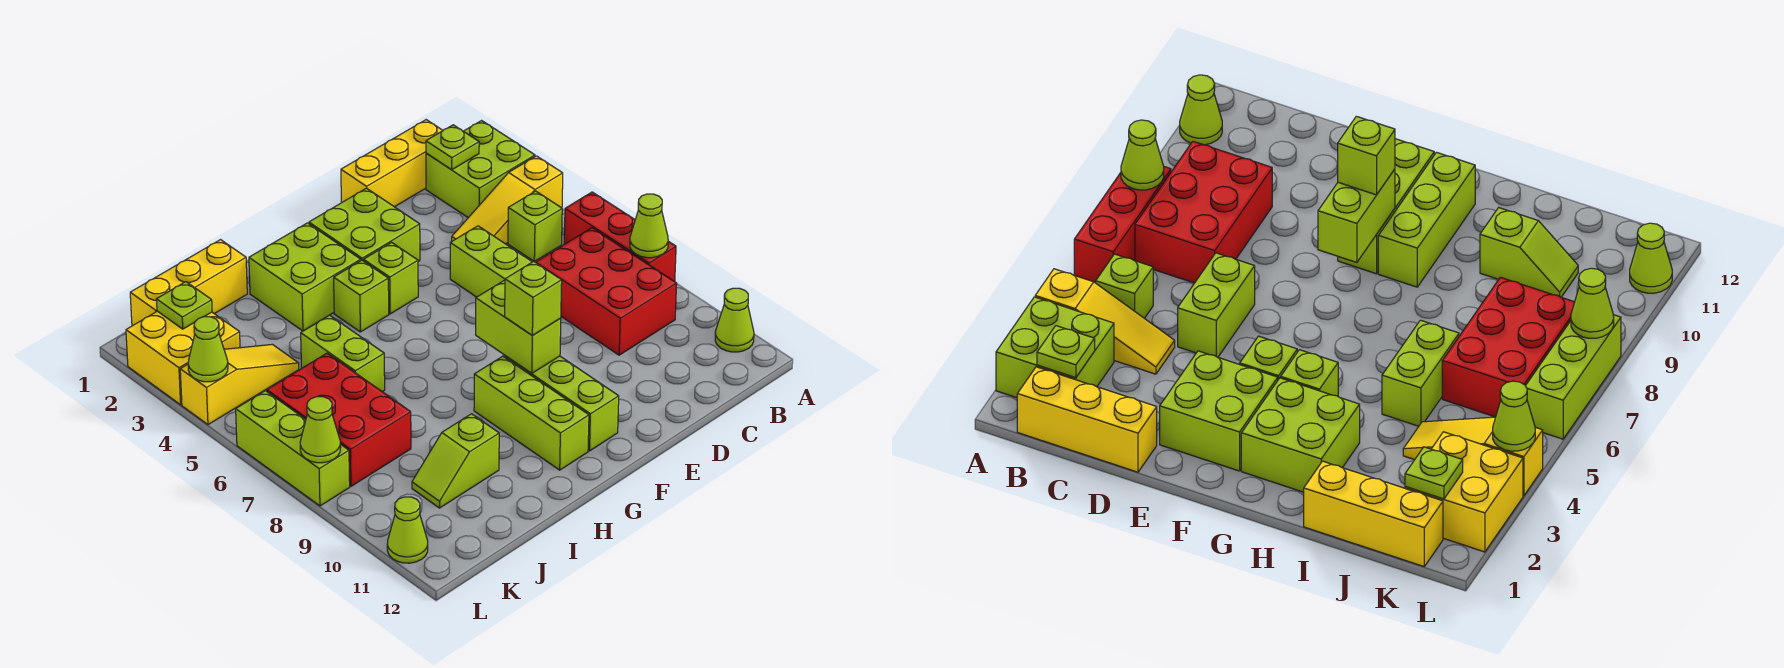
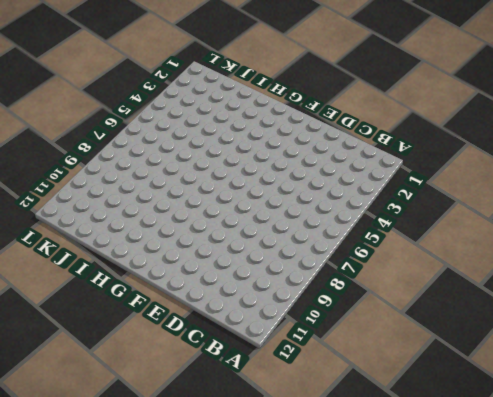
none -> lime brick A2:B3 level 1
none -> yellow slope A4:C4 level 1 top A
none -> red brick A6:A8 level 1

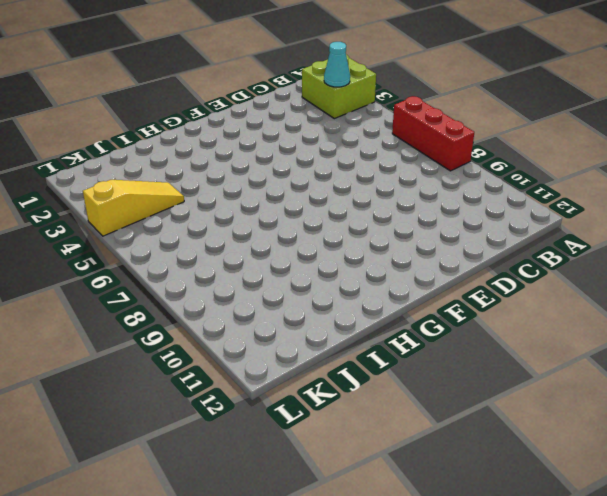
cyan cone B3 level 2 -> none
none -> yellow slope A4:C4 level 1 top A
none -> lime cone A11 level 1
none -> yellow brick B1:D1 level 1

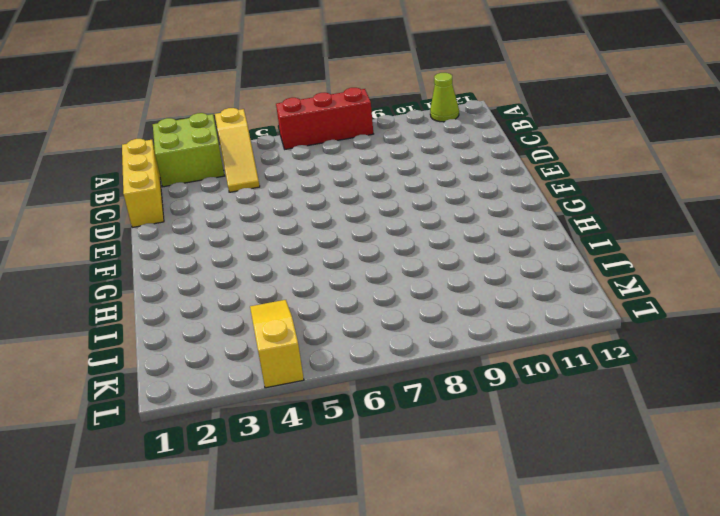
none -> lime brick B5 level 1
none -> red brick B7:C9 level 1
none -> lime brick D5:D6 level 1

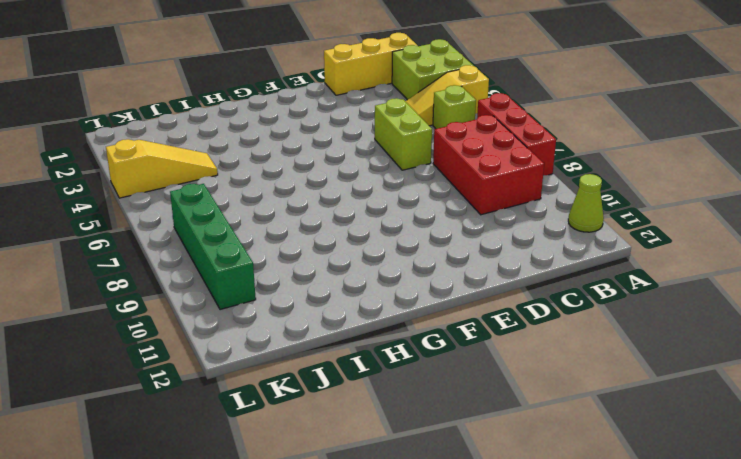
green brick K7:K10 level 1 -> red brick J6:K8 level 1
none -> lime brick E2:F3 level 1
none -> lime brick F4 level 1
none -> lime brick F9:F11 level 1

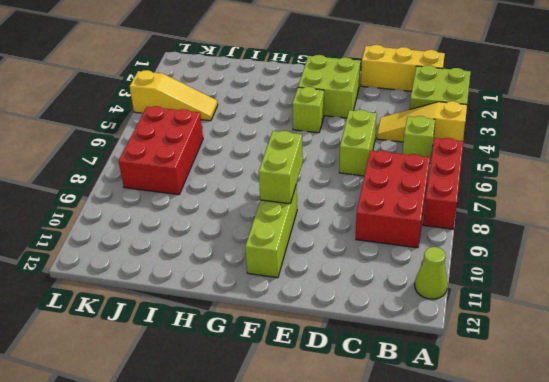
none -> lime brick G2:H3 level 1
none -> lime brick G4 level 1
none -> lime brick G9:G11 level 1

